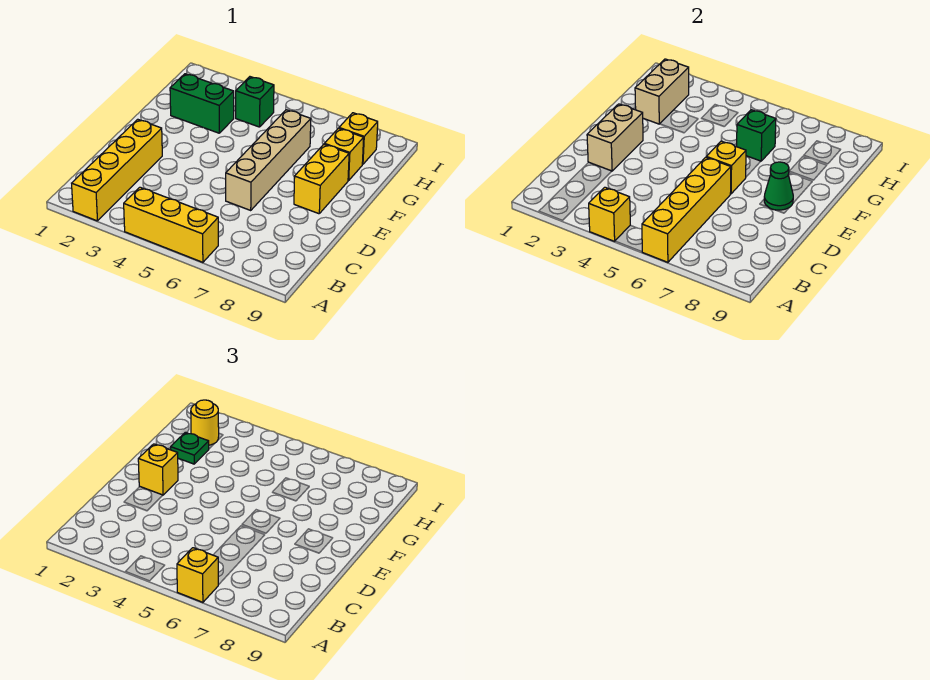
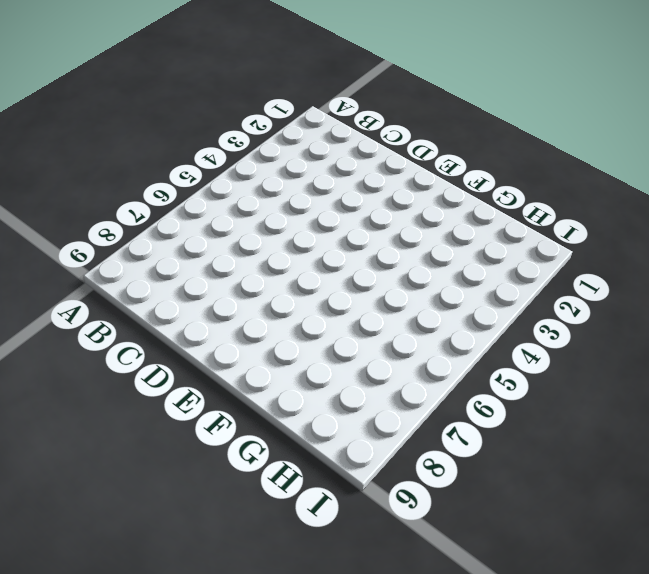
none -> yellow brick A2:D2 level 1
none -> yellow brick A4:A6 level 1
none -> tan brick D6:G6 level 1

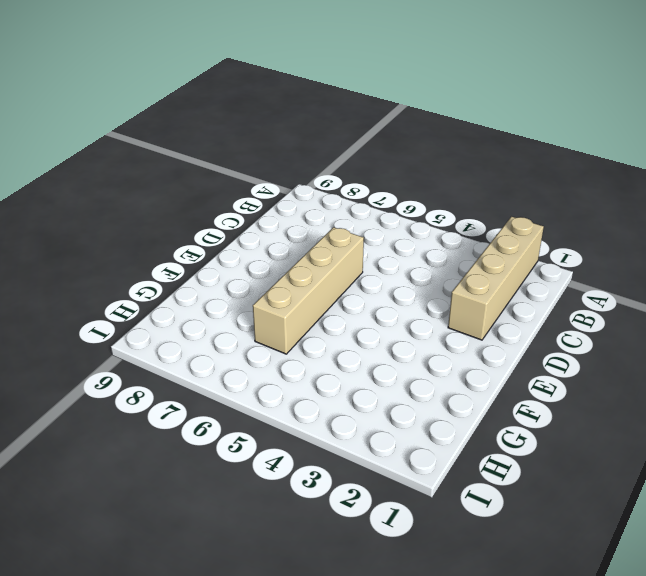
tan brick A2:D2 level 1 -> yellow brick A2:D2 level 1
none -> yellow brick A4:A6 level 1
none -> yellow brick E8:F8 level 1
none -> green brick G2:G3 level 1

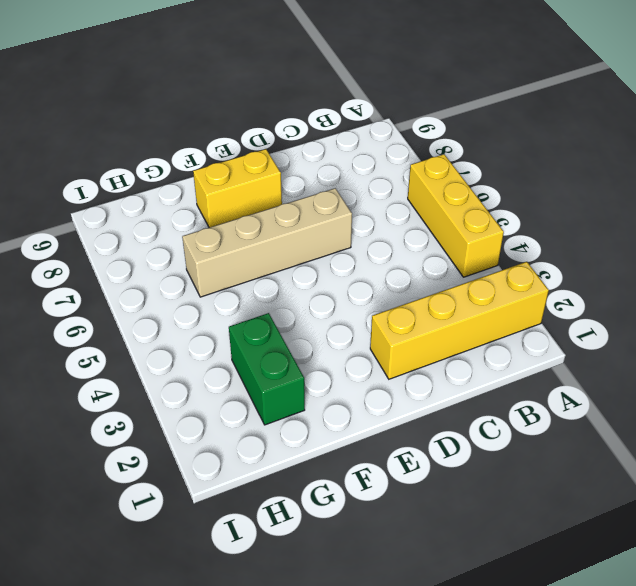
none -> yellow brick G8 level 1
none -> green brick H4 level 1
none -> yellow brick H8 level 1

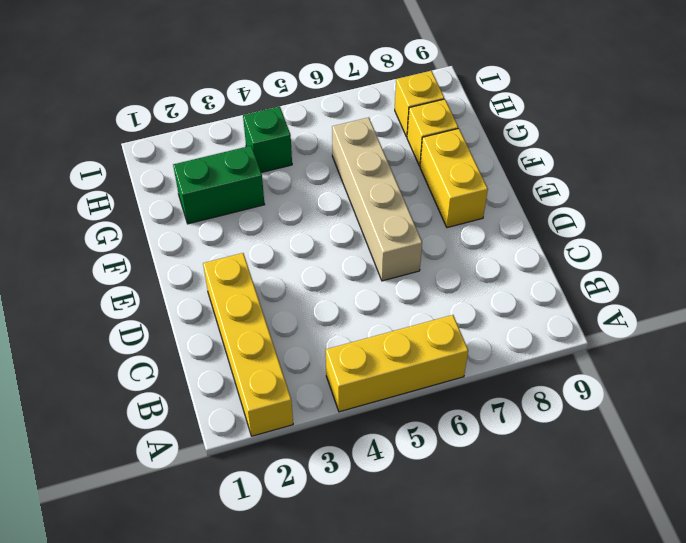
none -> yellow brick A4 level 2
none -> yellow brick A6:D6 level 2
none -> tan brick D2:E2 level 2

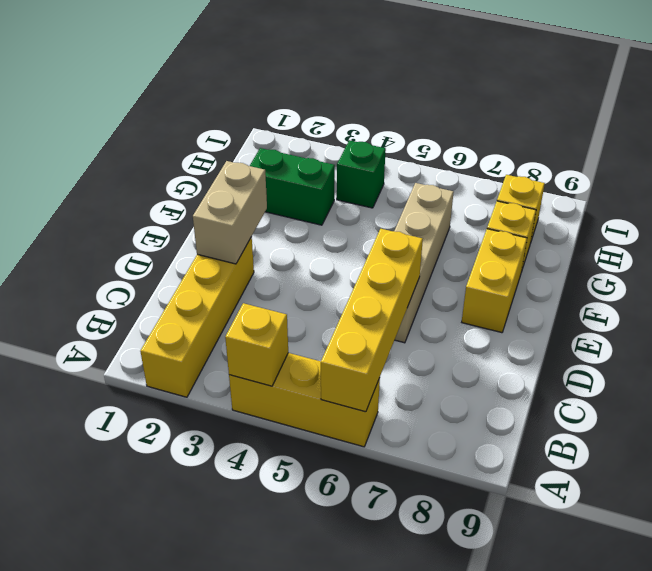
none -> yellow brick E6 level 2
none -> green cone E8 level 2
none -> tan brick G2:H2 level 2

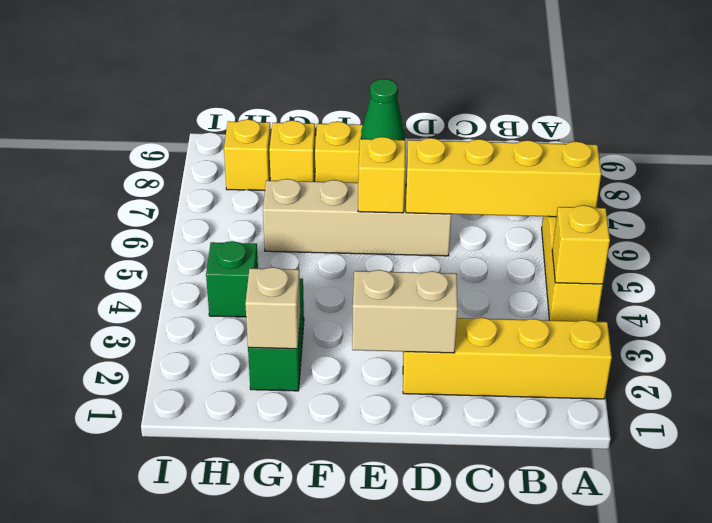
tan brick G2 level 2 -> tan brick G2:H2 level 2
none -> green brick G6 level 2
none -> yellow brick A6 level 3
none -> yellow brick E2 level 3

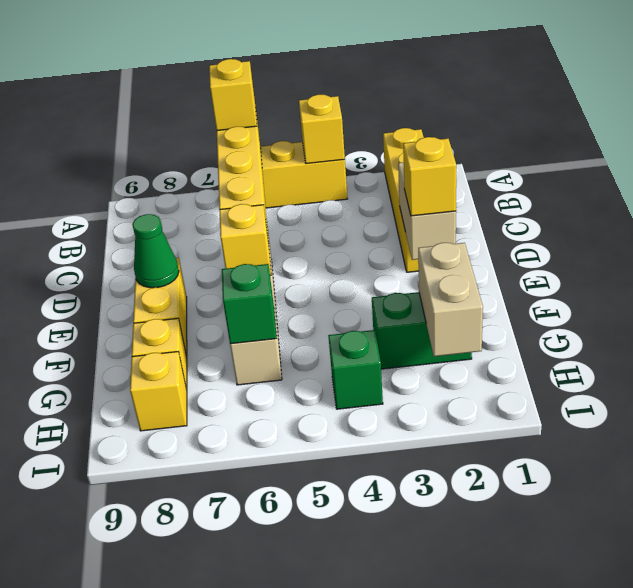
none -> green plate G2 level 3
none -> yellow round brick H2 level 3

